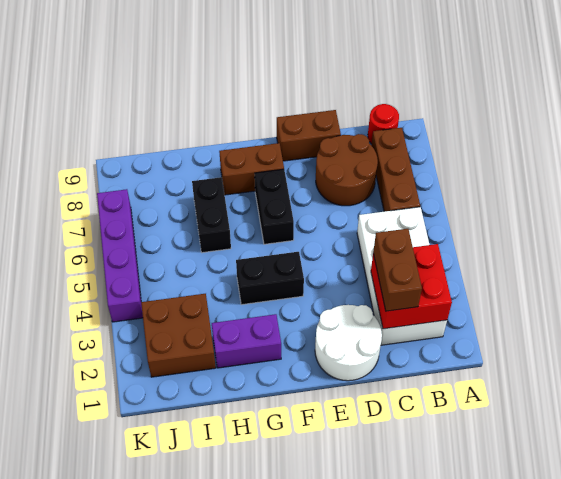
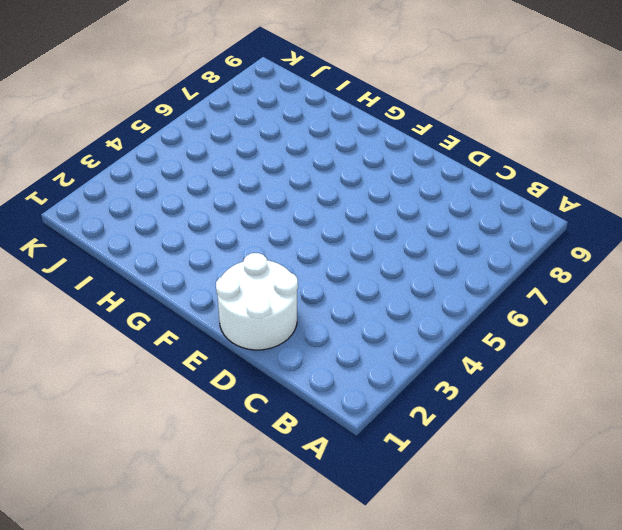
none -> white brick B2:C5 level 1
none -> brown brick B6:B8 level 1
none -> red round brick B9 level 1

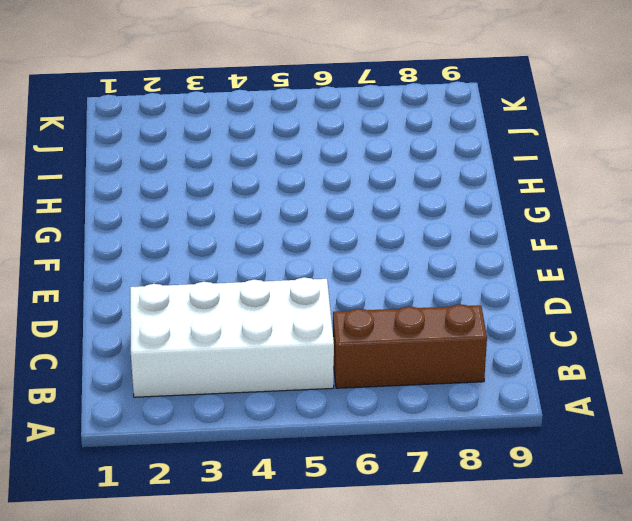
none -> red round brick B9 level 1
none -> brown round brick C7:D8 level 1
none -> white round brick D1:E2 level 1

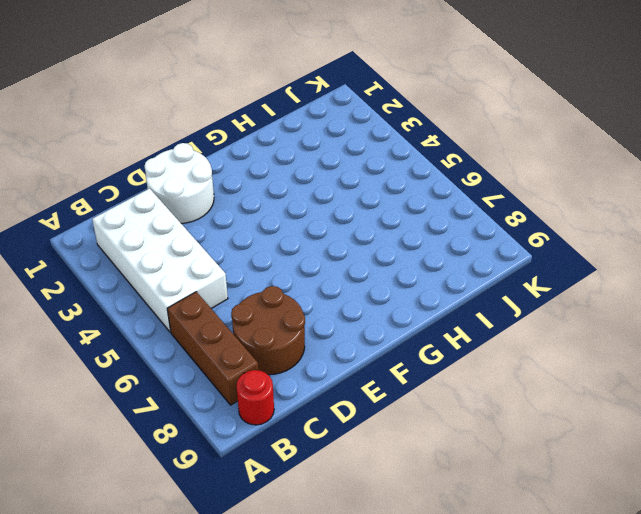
none -> brown brick D9:E9 level 1
none -> black brick F4:G4 level 1
none -> black brick F6:F7 level 1

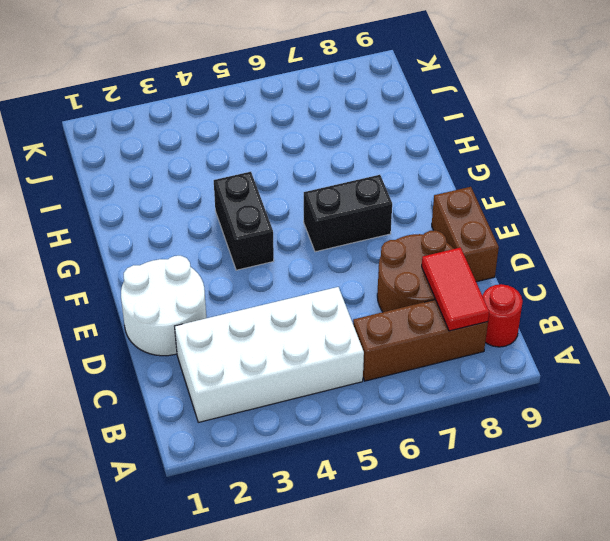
red tile B8:C8 level 2 -> none
none -> brown brick F8:G8 level 1
none -> purple brick G2:H2 level 1
none -> black brick H6:H7 level 1

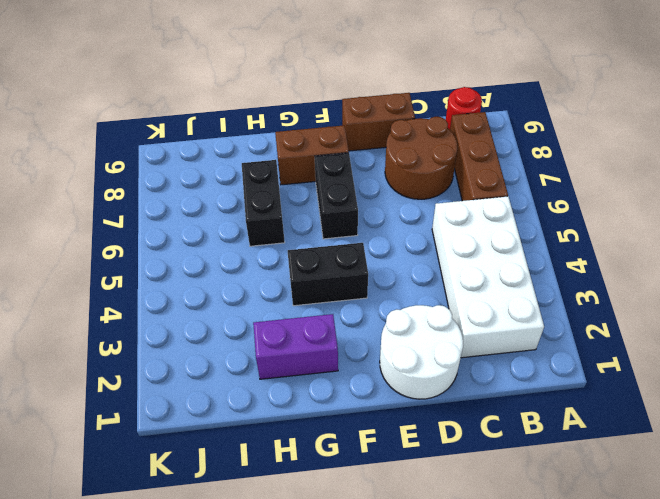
none -> brown brick I2:J3 level 1
none -> purple brick K4:K7 level 1
none -> red brick B2:C3 level 2

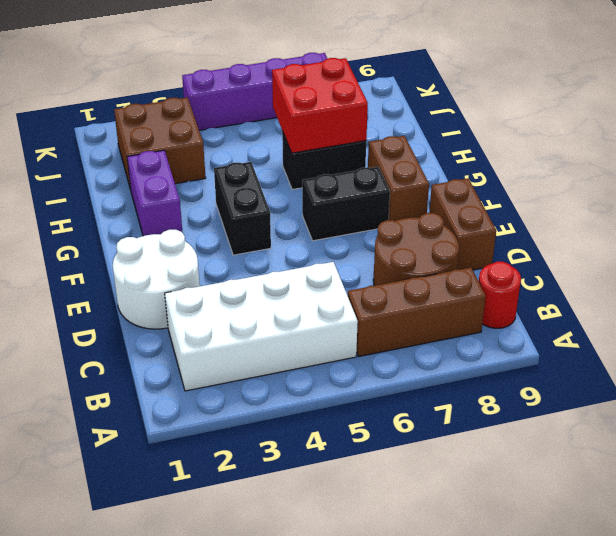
red brick H6:I7 level 2 -> red brick B2:C3 level 2
none -> brown brick C2:C3 level 3

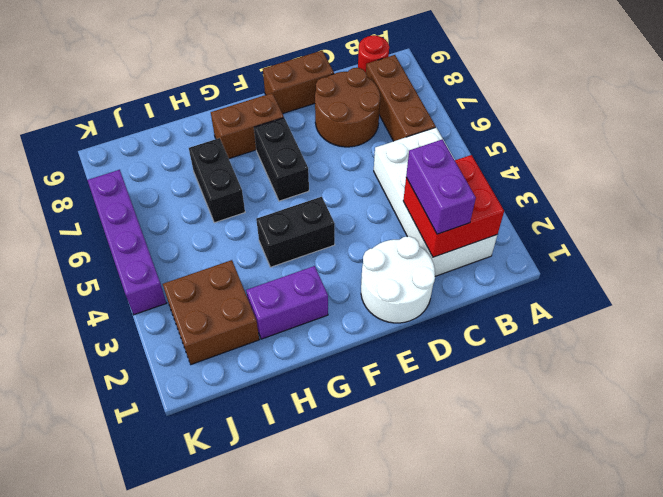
purple brick C2:C3 level 3 -> brown brick C2:C3 level 3

